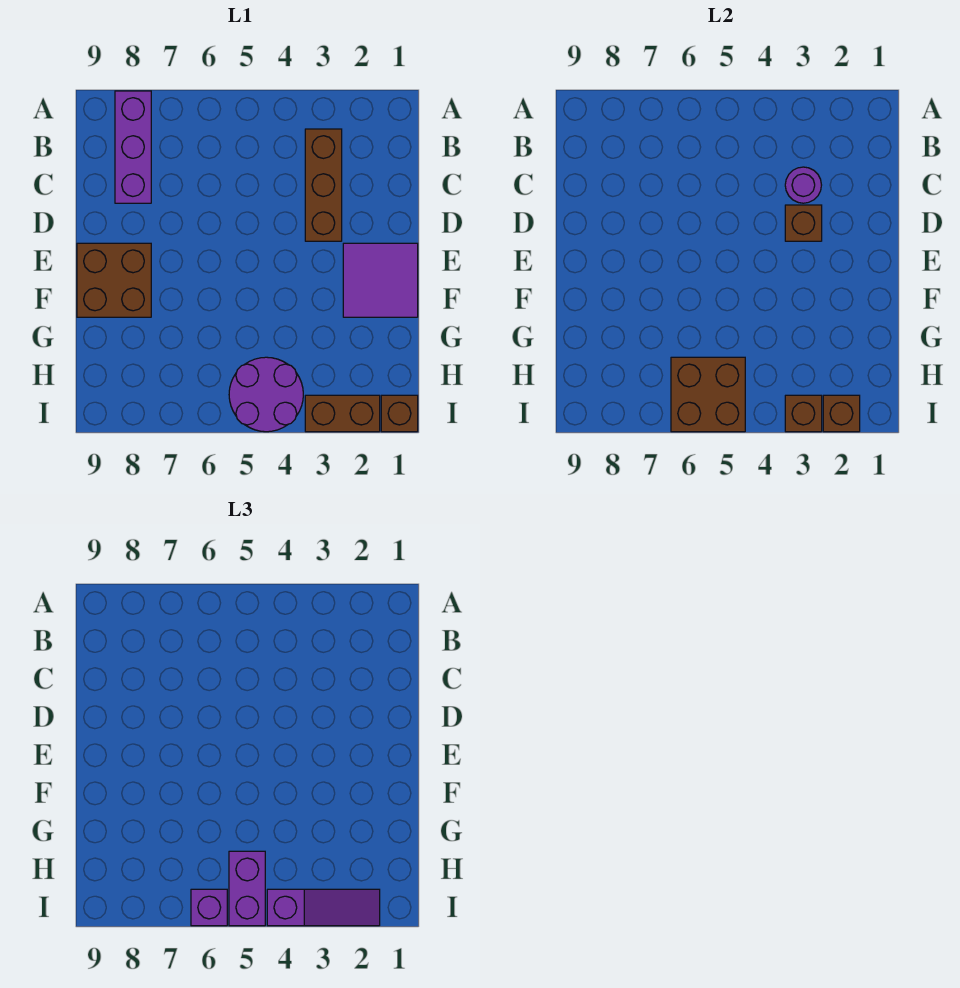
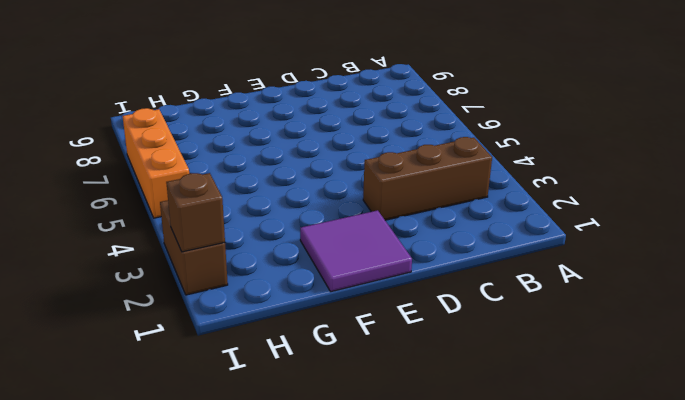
orange brick I5:I7 level 1 -> purple round brick H4:I5 level 1
none -> purple brick A8:C8 level 1
none -> brown brick E8:F9 level 1
none -> brown brick I1 level 1

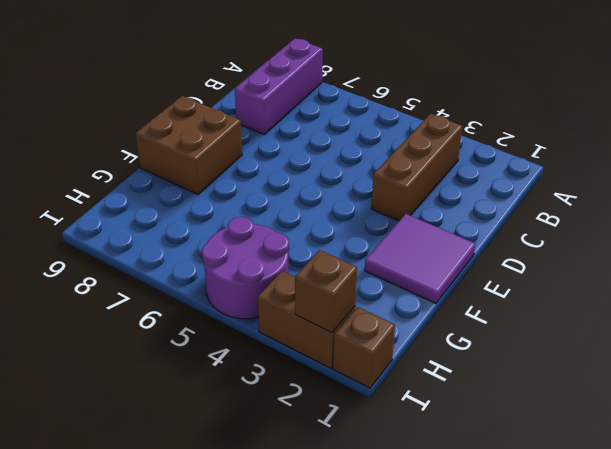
none -> purple round brick C3 level 2
none -> brown brick D3 level 2
none -> brown brick H5:I6 level 2

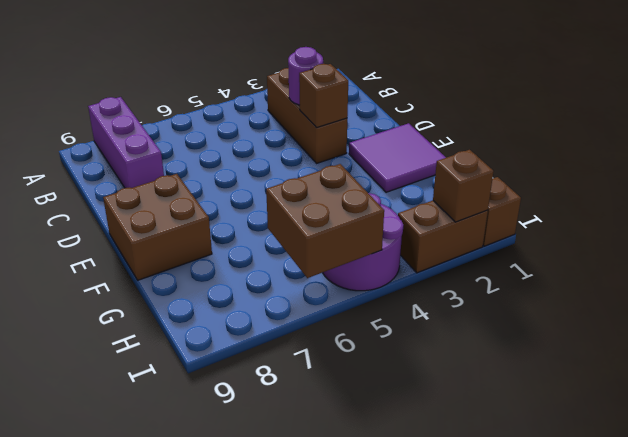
none -> brown brick I3 level 2
none -> purple brick H5:I5 level 3
none -> purple slope I2:I4 level 3 top 4

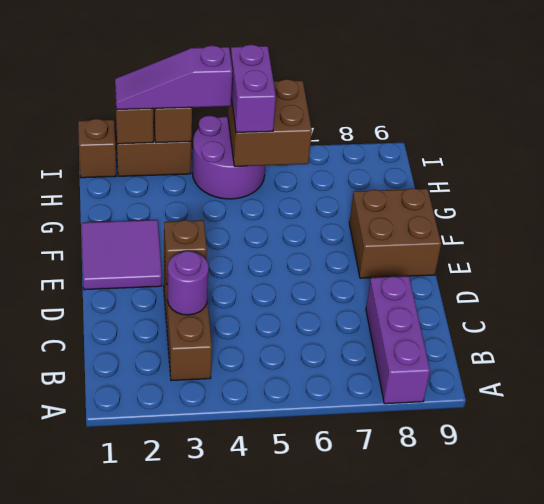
none -> purple brick I6 level 3

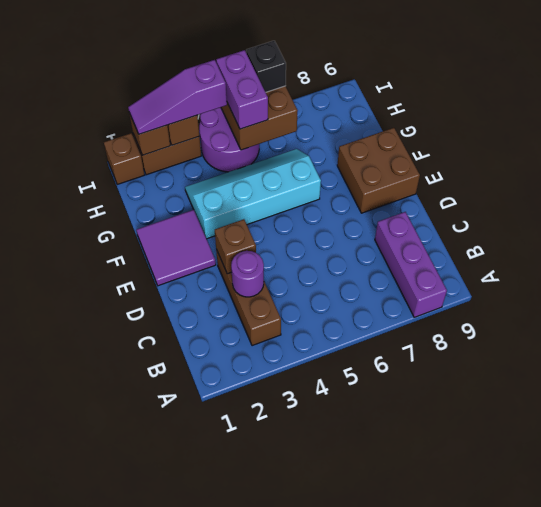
cyan slope F3:G6 level 1 top F -> none
black brick I6 level 3 -> purple brick I6 level 3

